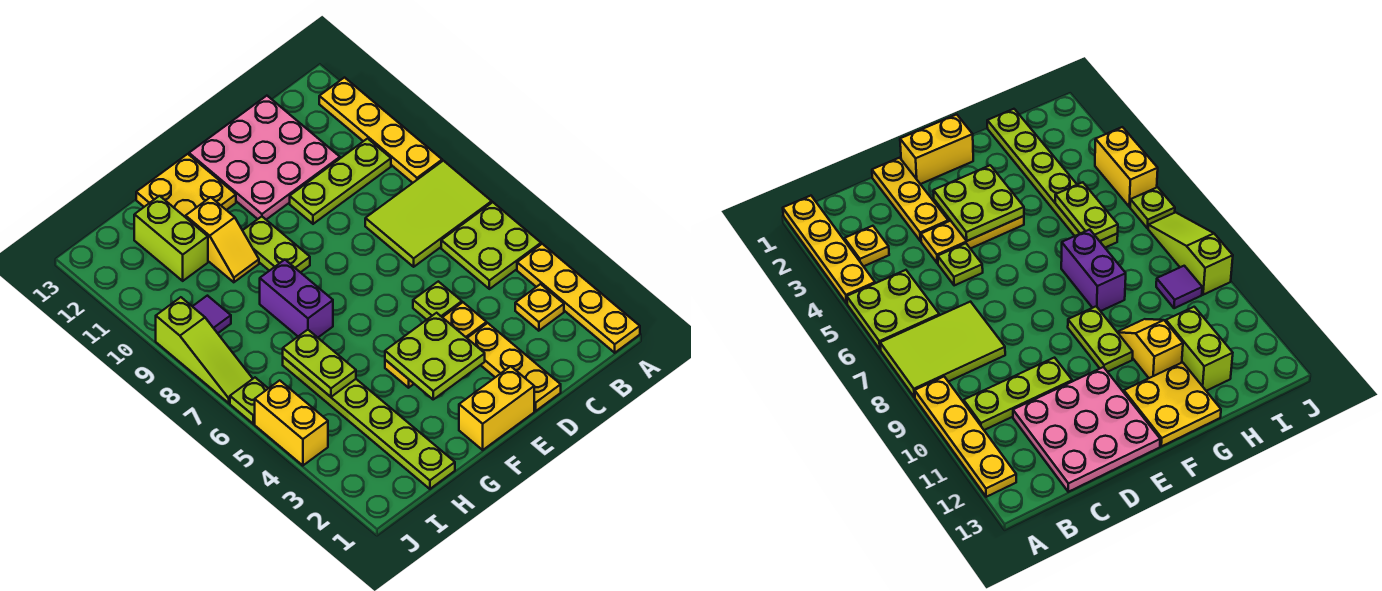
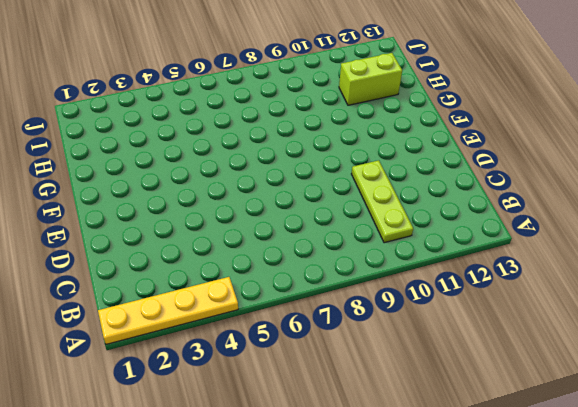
none -> lime plate A5:B6 level 1
none -> lime tile A7:C8 level 1
none -> yellow plate A9:A12 level 1

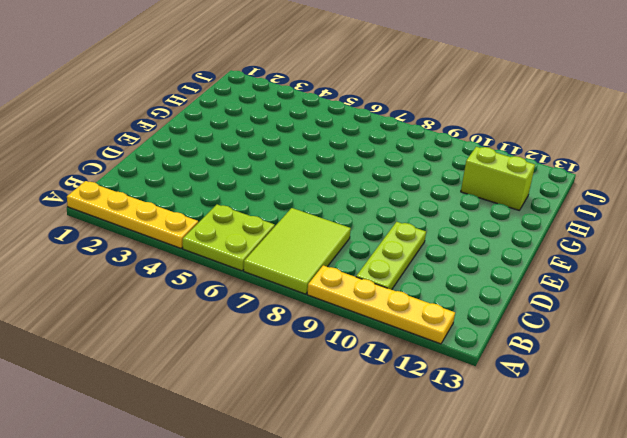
none -> yellow plate B3 level 1
none -> pink plate C11:E13 level 1
none -> yellow plate D1:D3 level 1

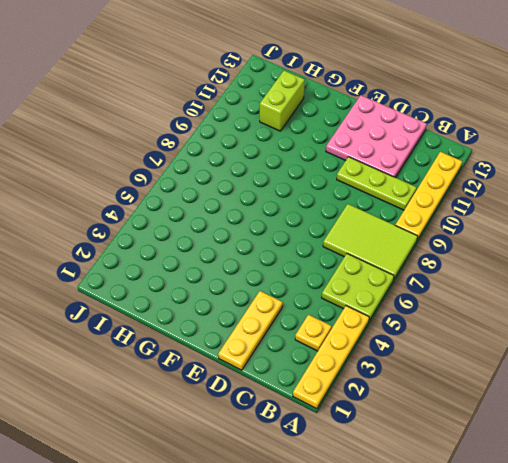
none -> yellow plate D4:F4 level 1
none -> lime plate D5 level 1
none -> yellow brick E1:F1 level 1

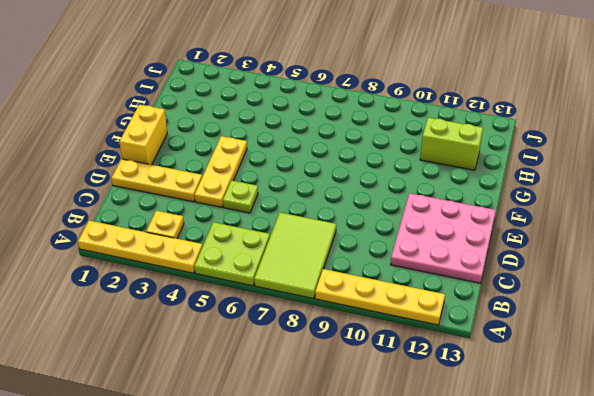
none -> lime plate B10:D10 level 1
none -> lime plate F9:F10 level 1
none -> yellow plate F12:G13 level 1

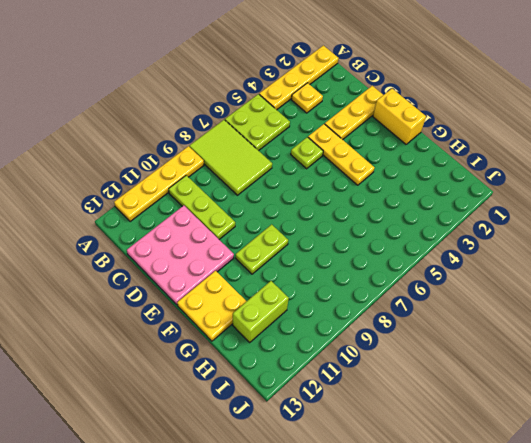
none -> purple brick G7:G8 level 1
none -> yellow slope G10:G11 level 1 top 11
none -> lime plate H1:H6 level 1

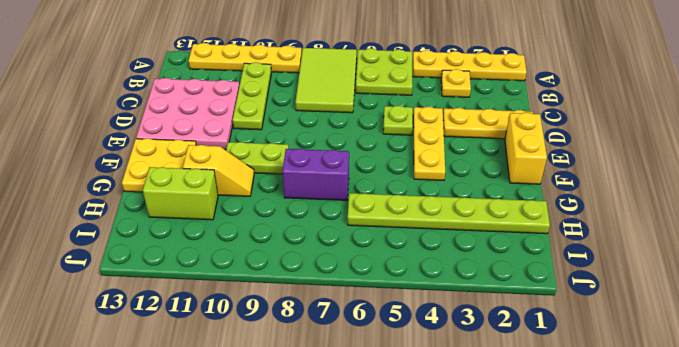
none -> purple tile I9 level 1
none -> yellow brick J4:J5 level 1
none -> lime plate J6 level 1

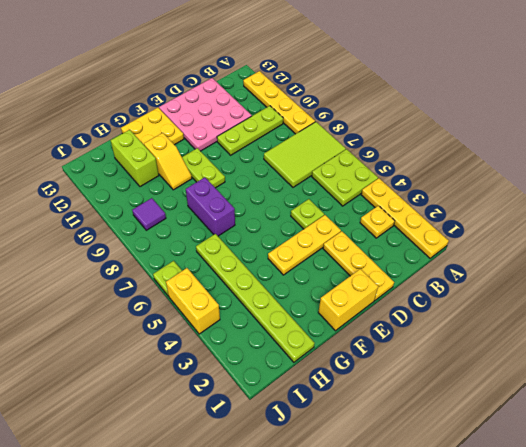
none -> lime slope J7:J9 level 1 top 9
none -> lime plate E3:F4 level 2
none -> lime plate H5:H6 level 2

